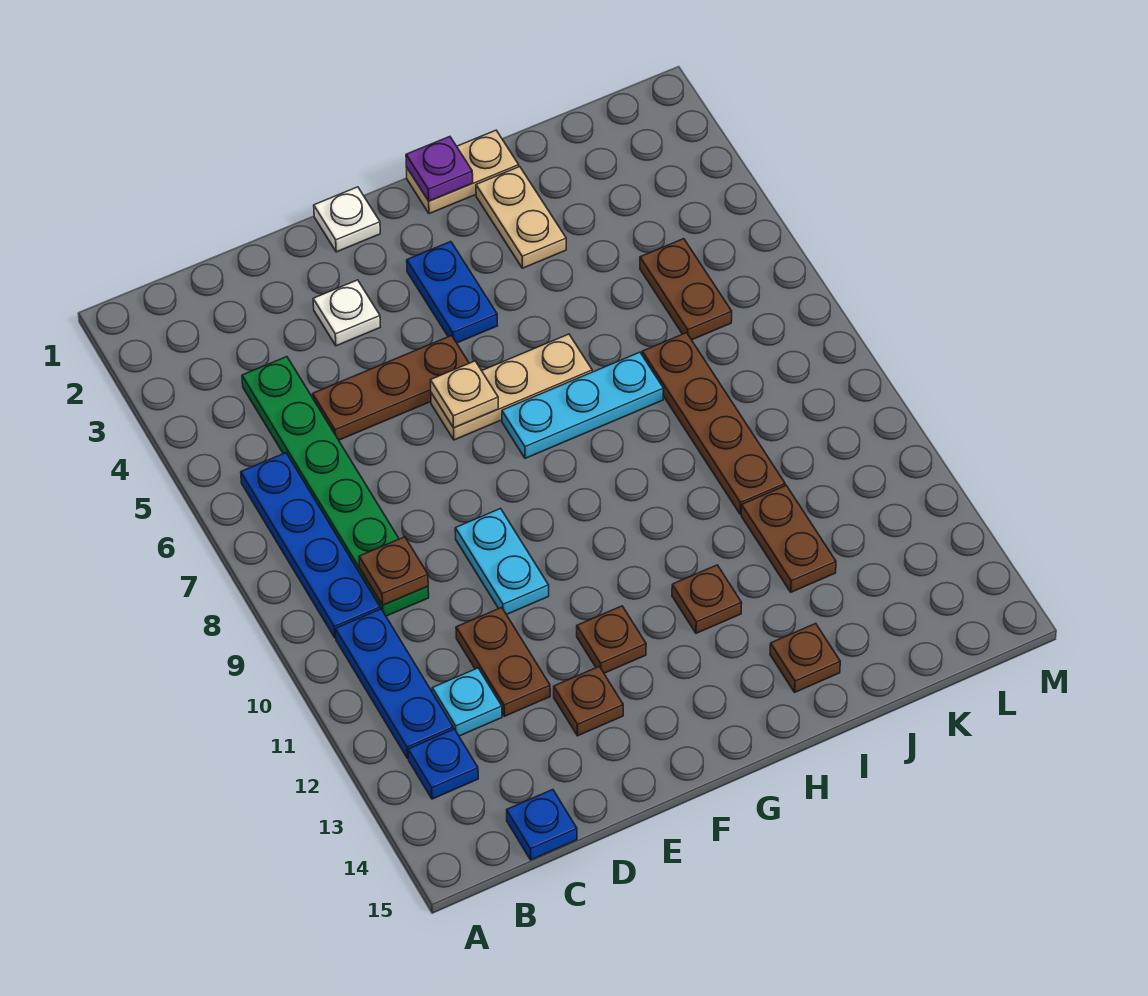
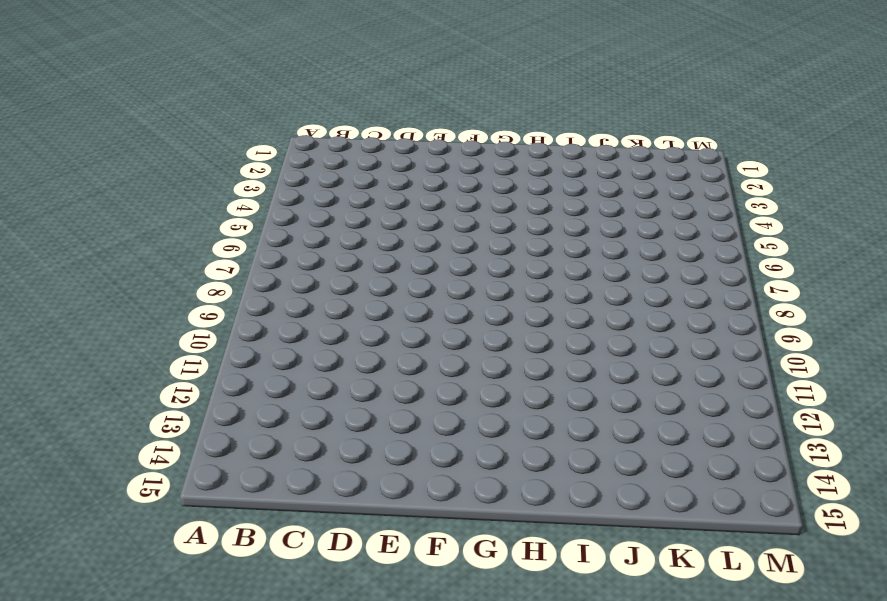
none -> blue plate B6:B9 level 1
none -> blue plate B10:B12 level 1
none -> blue plate B13 level 1

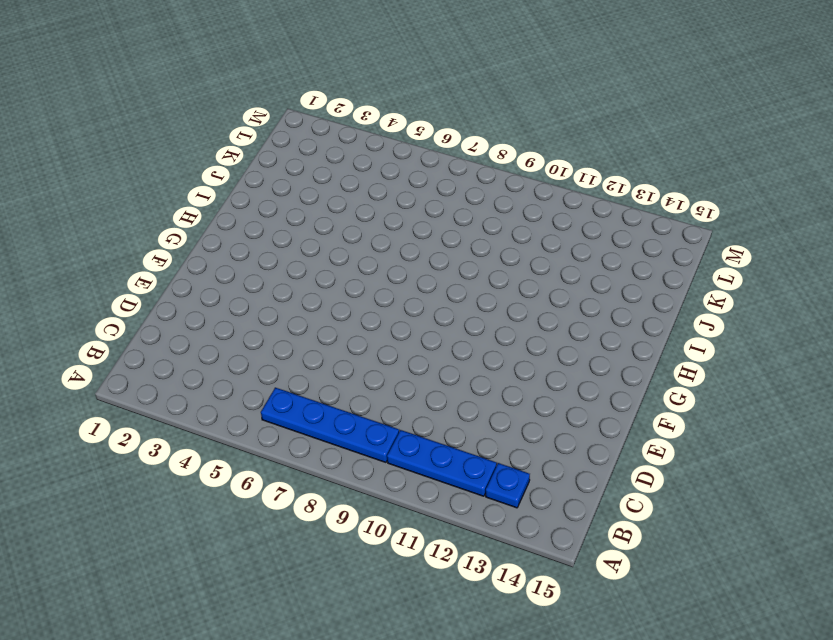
none -> green plate C4:C9 level 1
none -> cyan plate C12 level 1
none -> blue plate C15 level 1

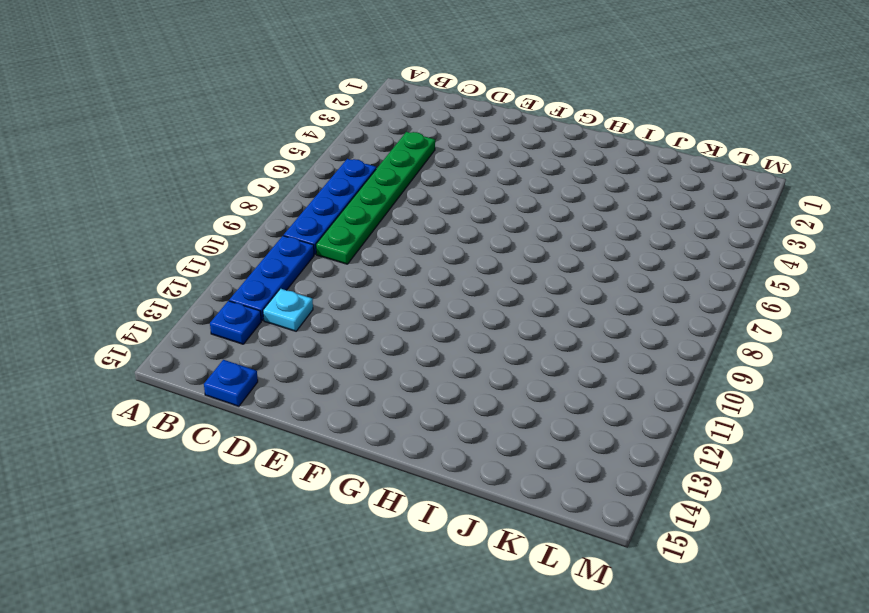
none -> brown plate D5:F5 level 1
none -> brown plate D11:D12 level 1
none -> white plate E3 level 1

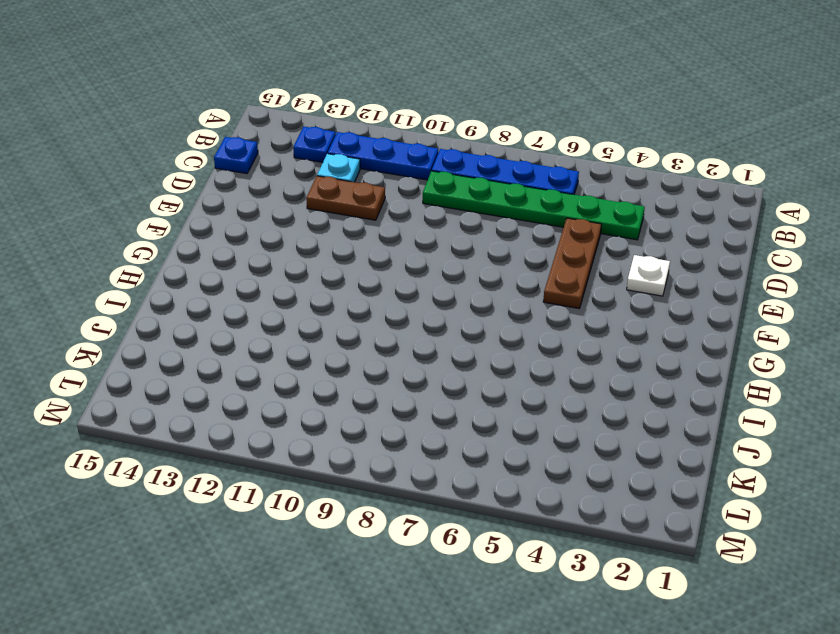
none -> cyan plate E9:E10 level 1
none -> brown plate E13 level 1
none -> white plate F1 level 1

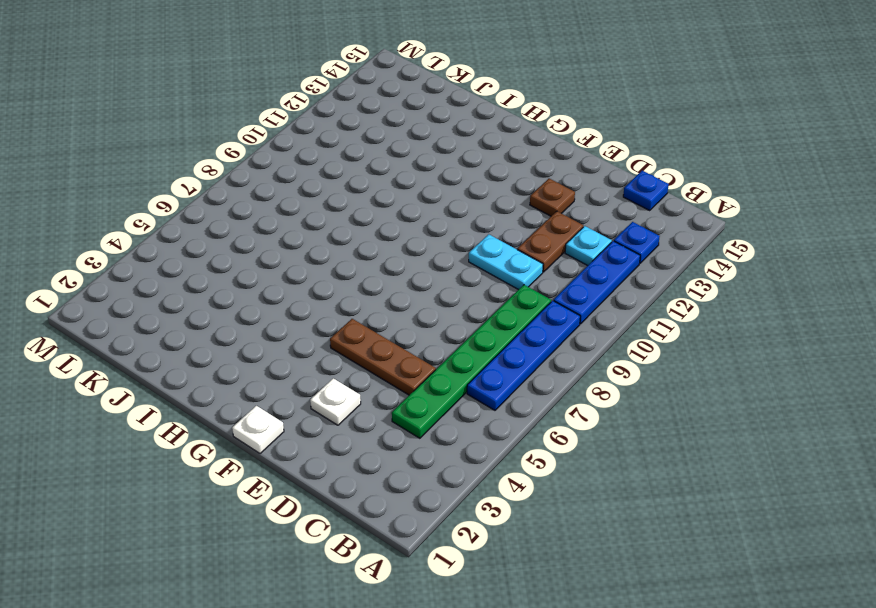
cyan plate D10:E10 level 1 -> cyan plate E9:E10 level 1
none -> tan plate F6:H6 level 1
none -> brown plate F12 level 1
none -> blue plate G3:G4 level 1

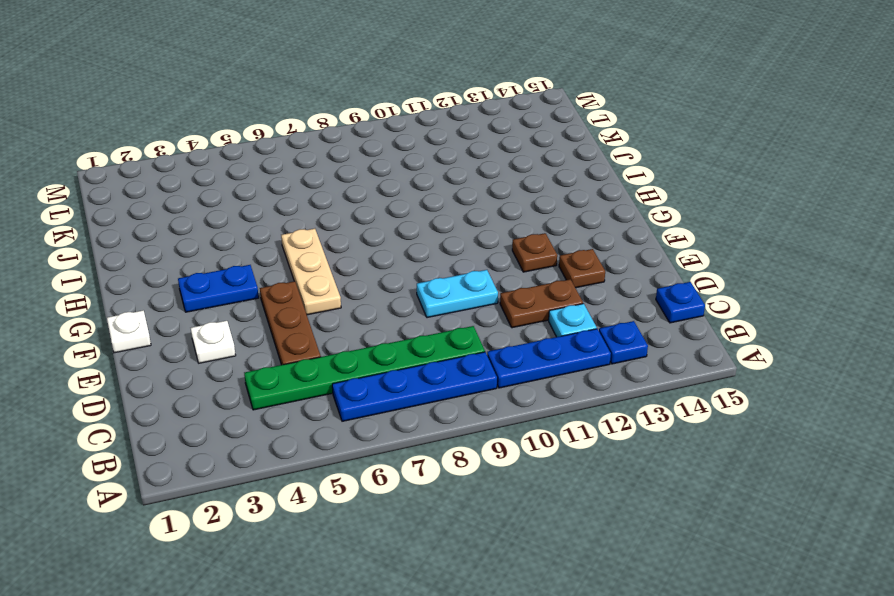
none -> cyan plate G7:I7 level 1
none -> tan plate H1:I1 level 1
none -> brown plate H12 level 1

